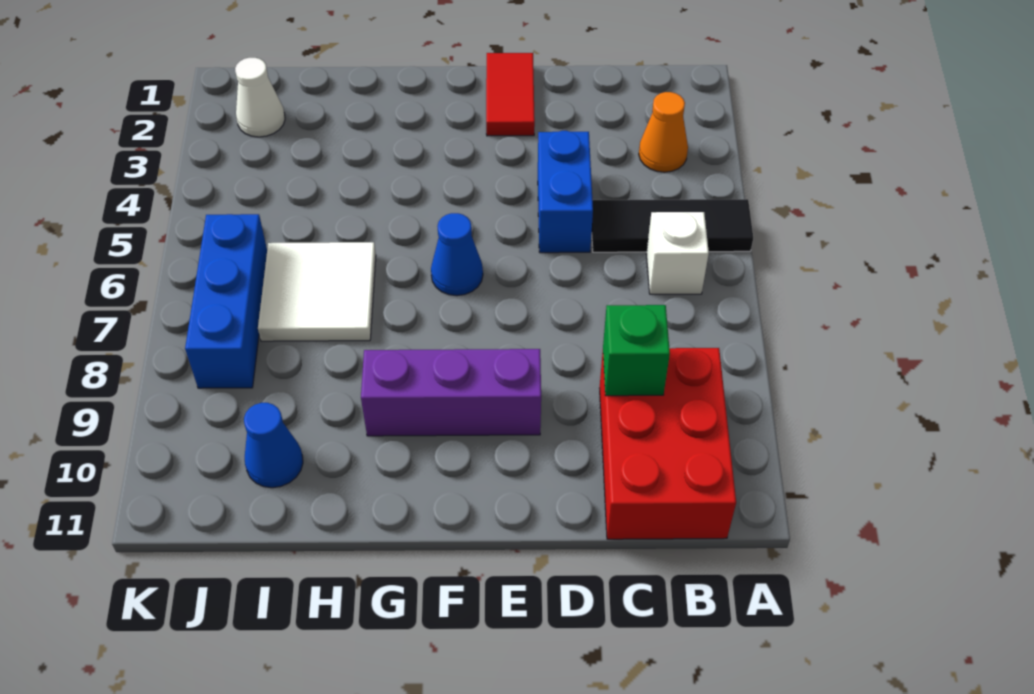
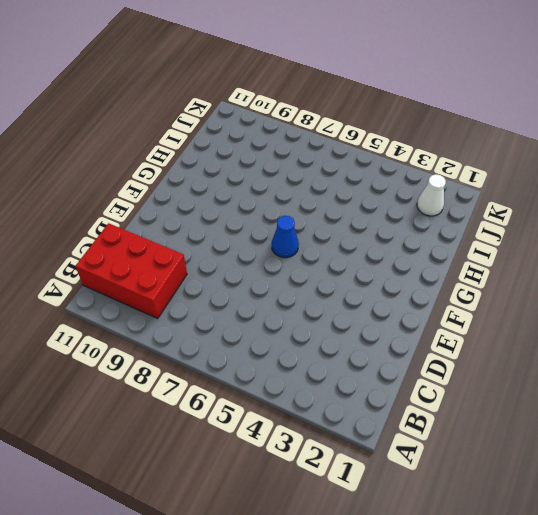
none -> black tile A5:C5 level 1
none -> orange cone B3 level 1
none -> white brick B6 level 1

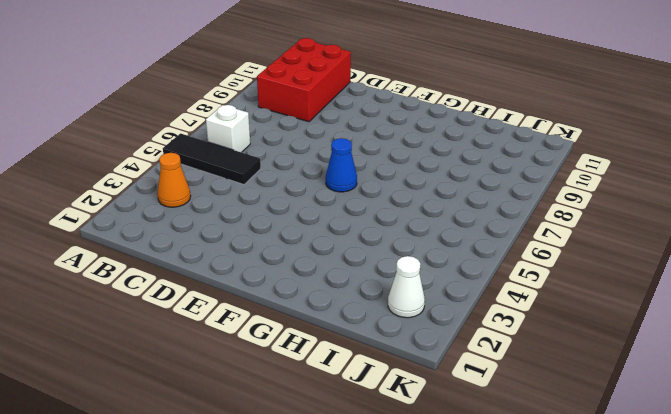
none -> blue brick D4:D5 level 1
none -> red tile E1:E2 level 1
none -> purple brick E9:G9 level 1

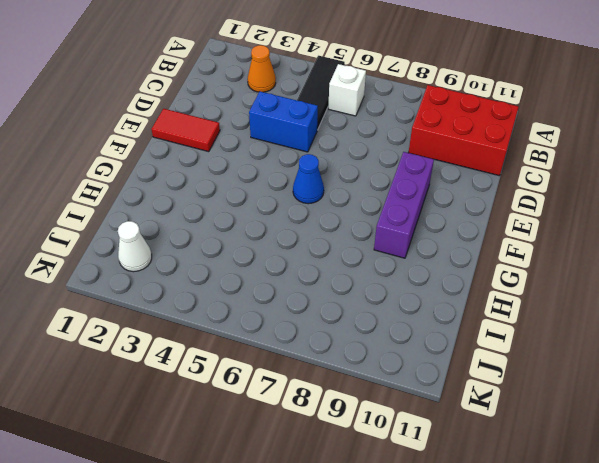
none -> white tile H6:I7 level 1
none -> blue cone I10 level 1
none -> blue brick J6:J8 level 1

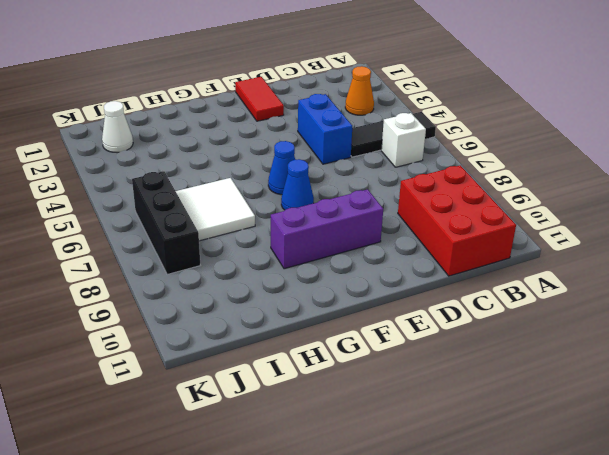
blue cone F7 level 1 -> blue cone I10 level 1
black brick J6:J8 level 1 -> blue brick J6:J8 level 1
none -> green brick C9 level 2

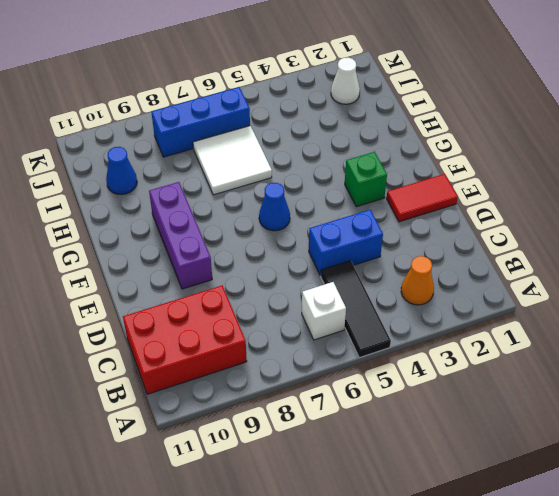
green brick F3 level 1 -> green brick C9 level 2

